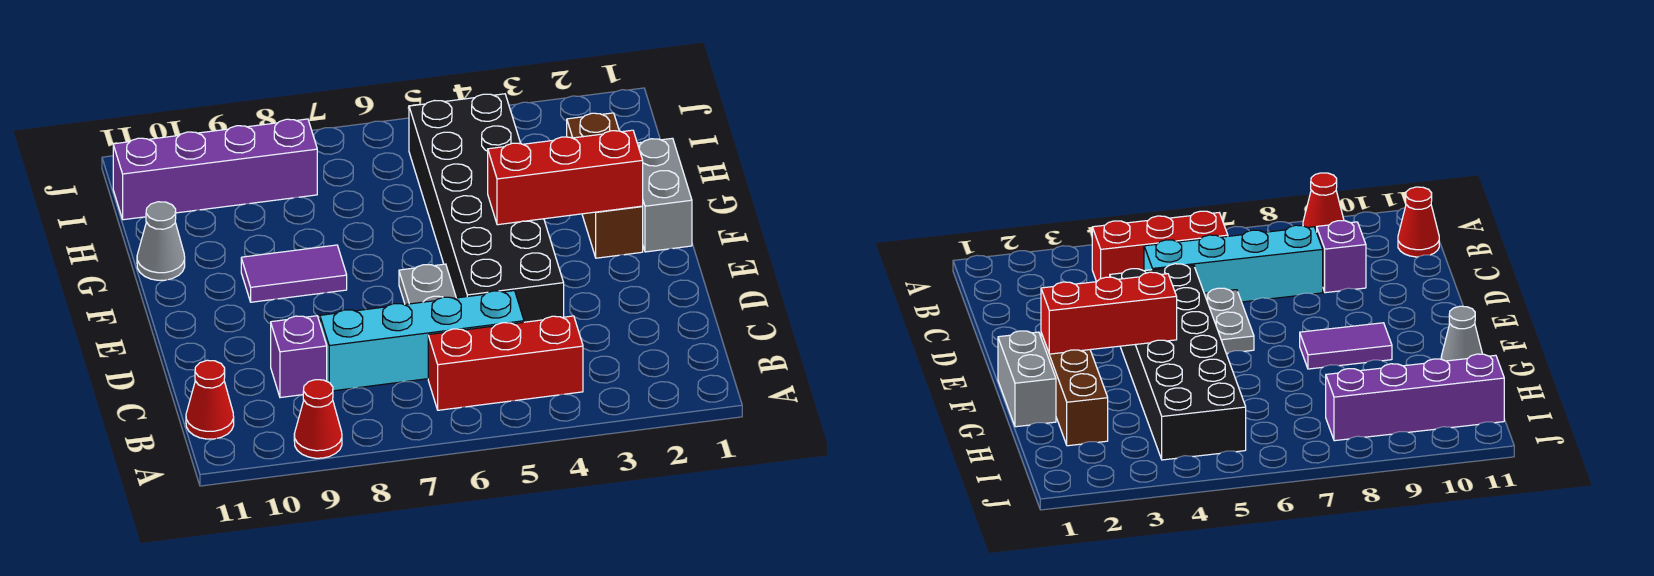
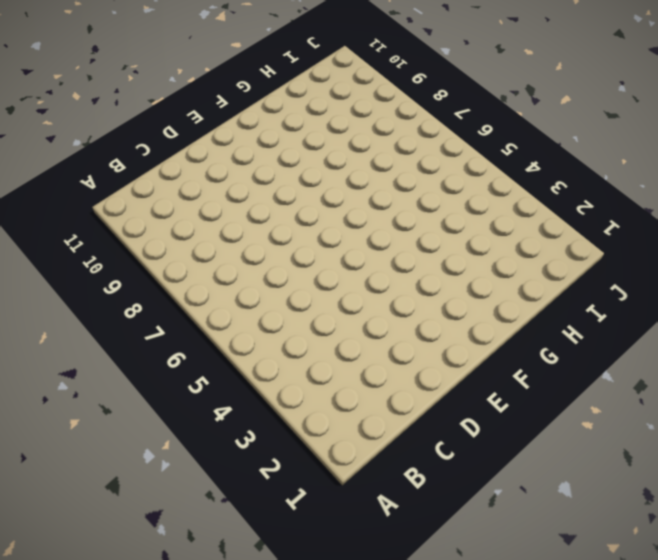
none -> red cone A9 level 1
none -> red brick B4:B6 level 1
none -> red cone B11 level 1

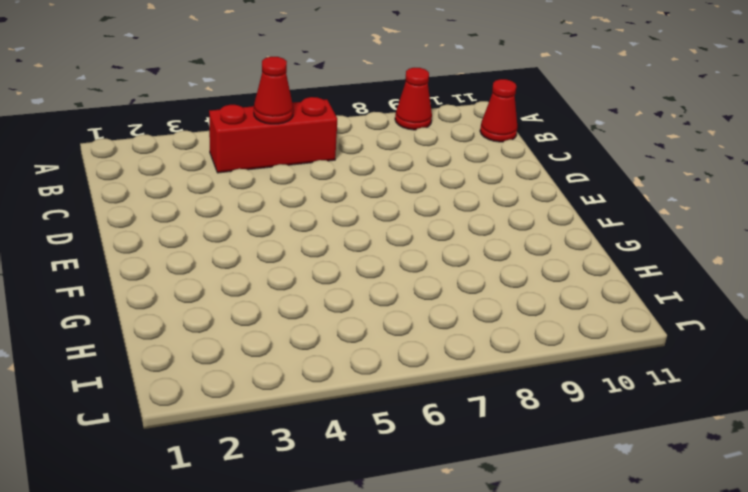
red cone B5 level 2 -> none
none -> cyan brick C5:C8 level 1
none -> purple brick C9 level 1
none -> black brick D4:I5 level 1

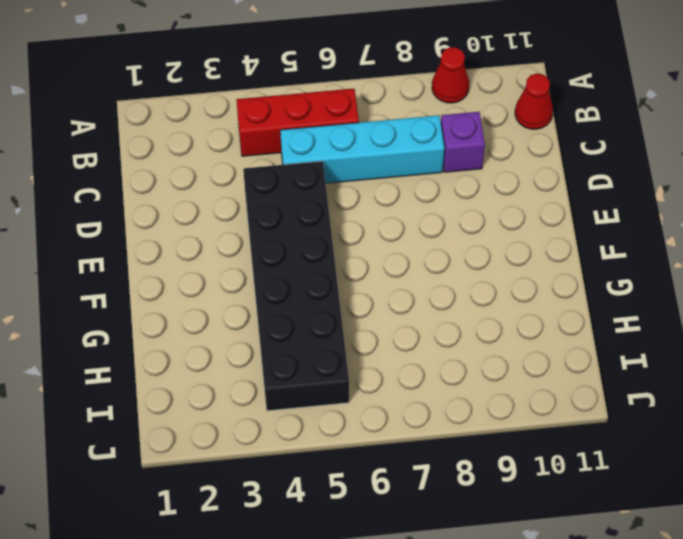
none -> grey plate D6:E6 level 1
none -> grey brick F1:G1 level 1
none -> brown brick F2:H2 level 1

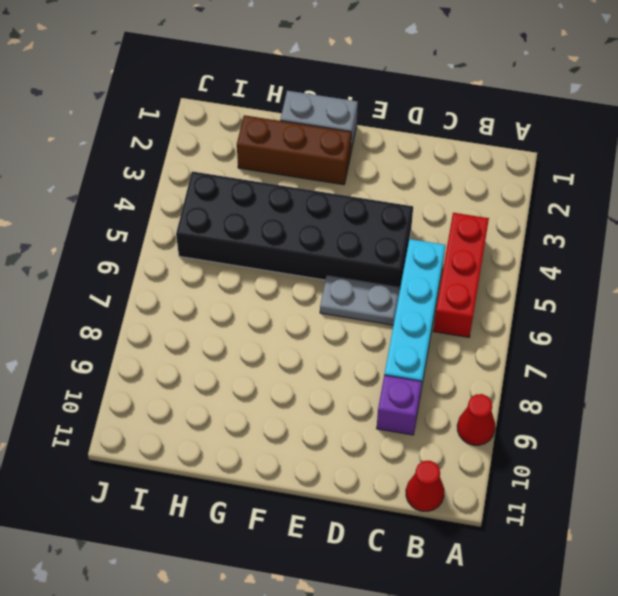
none -> purple tile F8:F9 level 1
none -> grey cone G11 level 1
none -> purple brick I8:I11 level 1

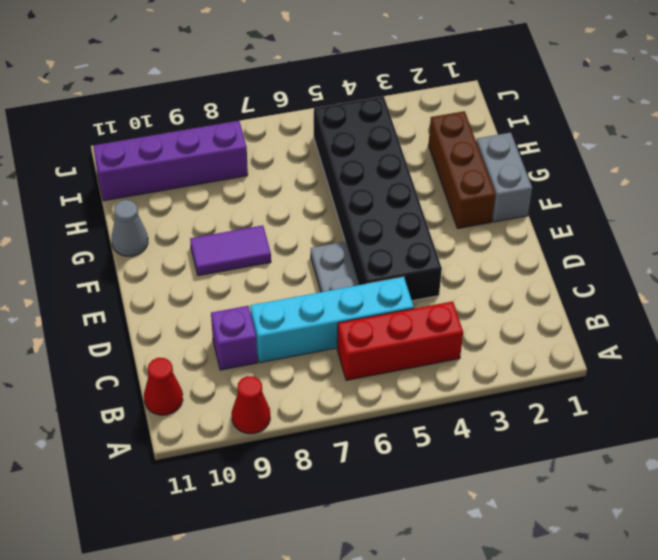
none -> red brick F2:F4 level 2

